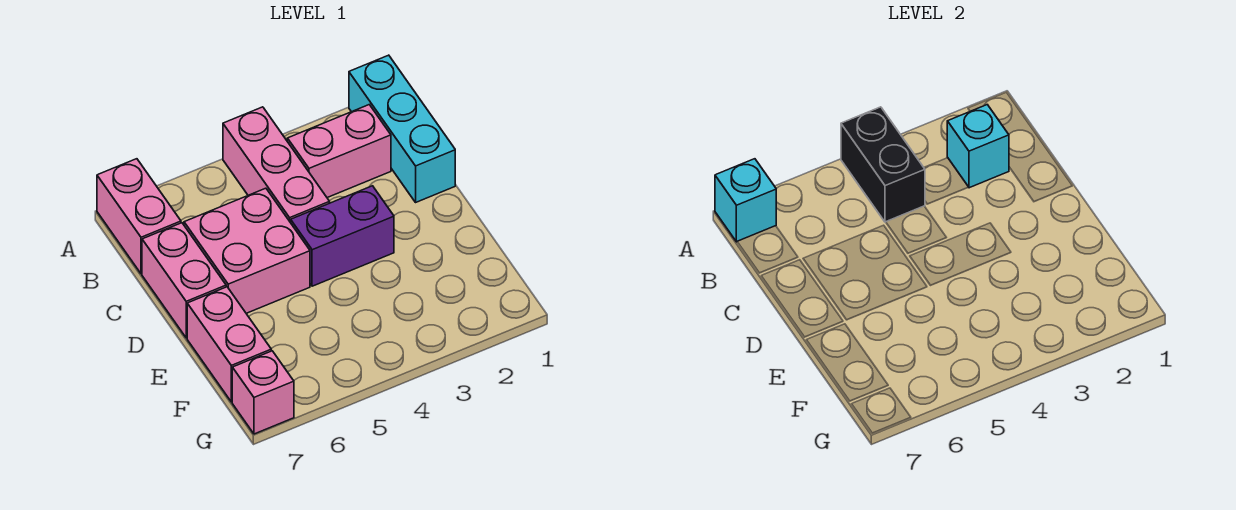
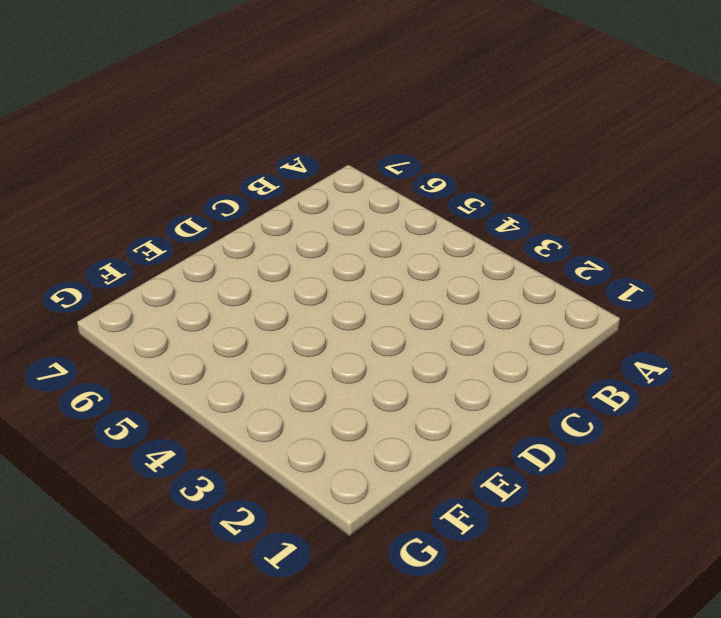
none -> cyan brick A1:C1 level 1
none -> pink brick A4:C4 level 1
none -> pink brick A7:B7 level 1

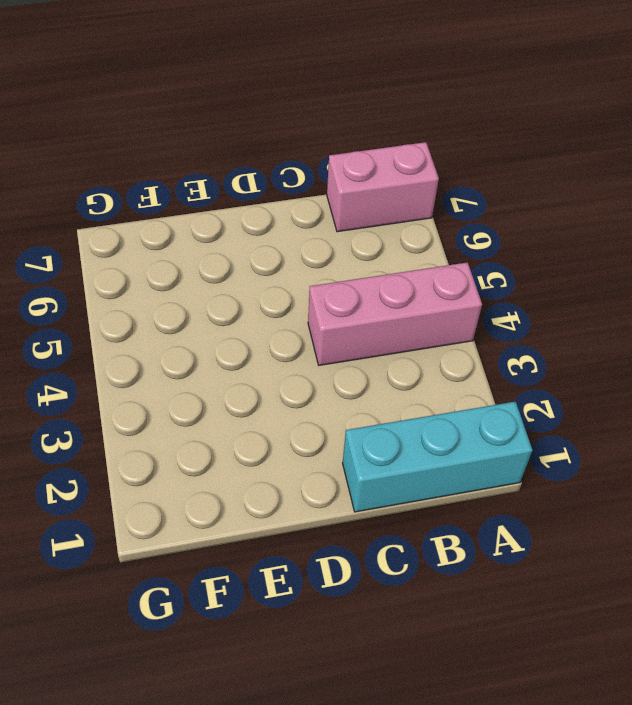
none -> pink brick B2:B3 level 1
none -> pink brick C5:D6 level 1
none -> pink brick C7:D7 level 1

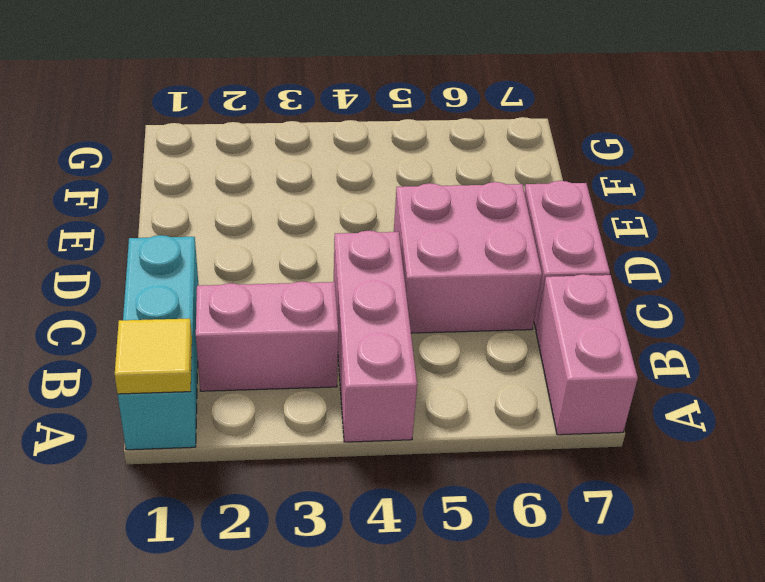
yellow tile A1 level 2 -> none
none -> purple brick D3:D4 level 1
none -> pink brick E7:F7 level 1
none -> pink brick G7 level 1

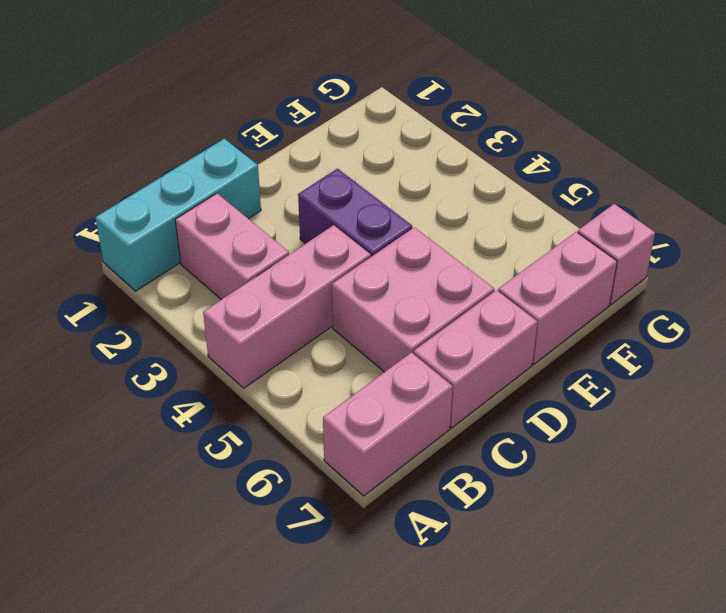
none -> black brick A4:B4 level 2
none -> cyan brick A7 level 2
none -> cyan brick B2 level 2

